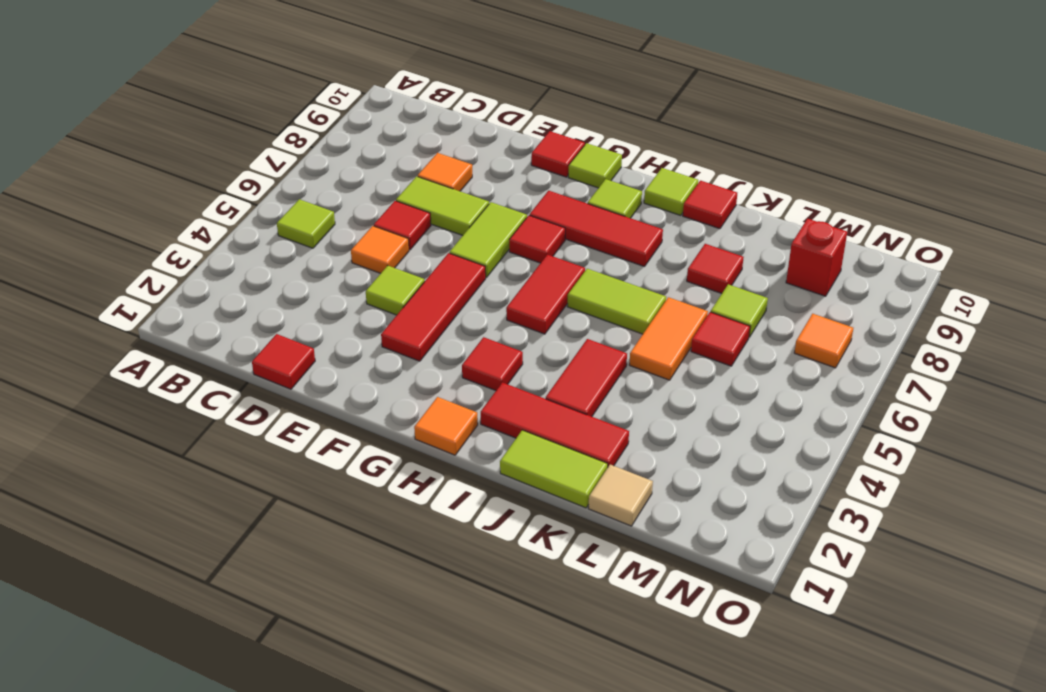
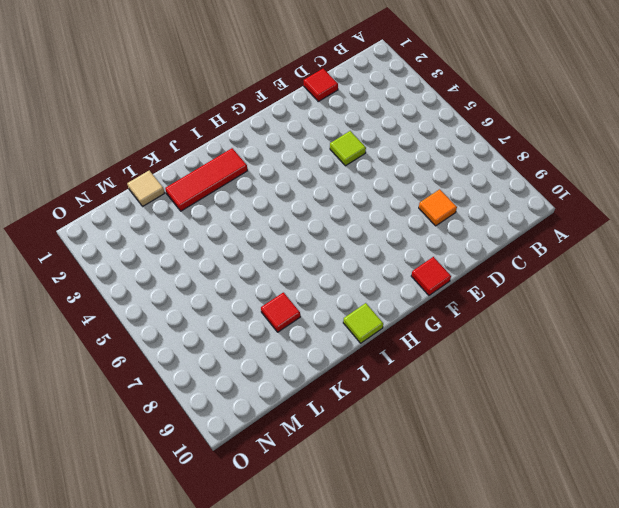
none -> lime tile B5 level 1
none -> orange tile D5 level 1
none -> red tile D6 level 1
none -> lime tile D7:E7 level 1

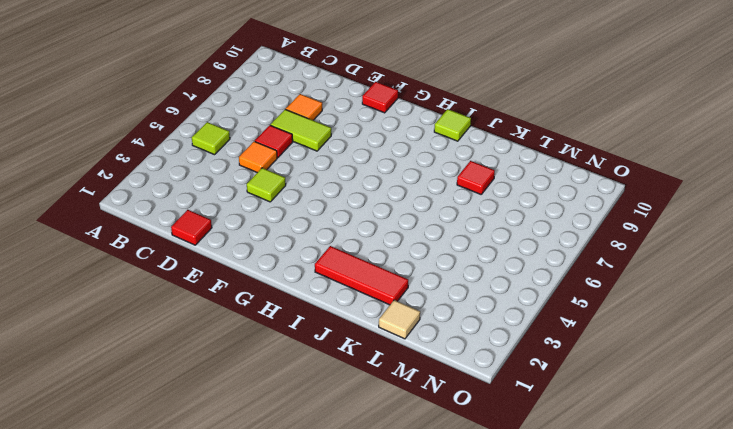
none -> red tile F3:F5 level 1
none -> lime tile F6:F7 level 1
none -> red tile G7 level 1
none -> red tile G8:I8 level 1

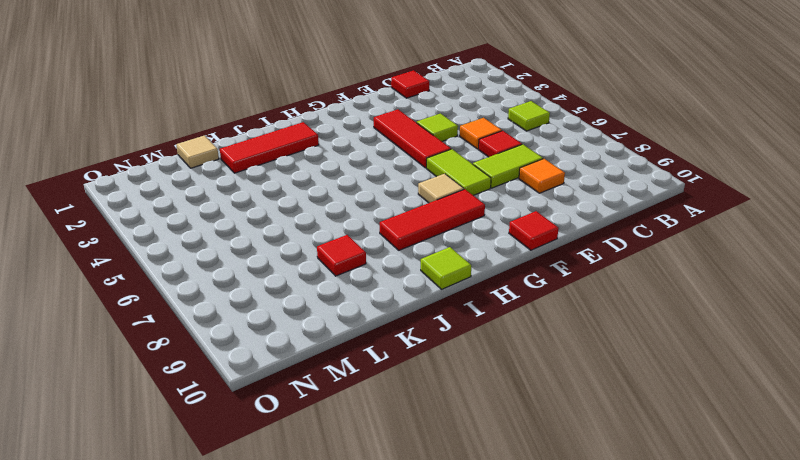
tan tile G7 level 1 -> red tile G7 level 1
none -> lime tile G10 level 1
none -> orange tile H1 level 1
none -> red tile H3 level 1
none -> red tile H5:H6 level 1

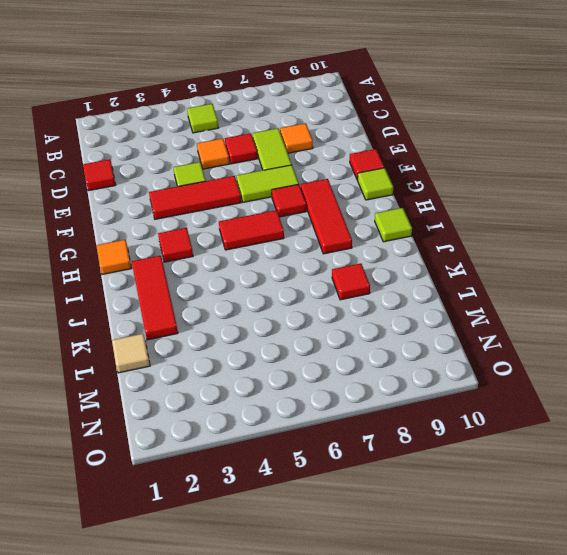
none -> lime tile H9 level 1
none -> lime tile I6:J6 level 1
none -> lime tile J1:K1 level 1
none -> red tile J3:J4 level 1

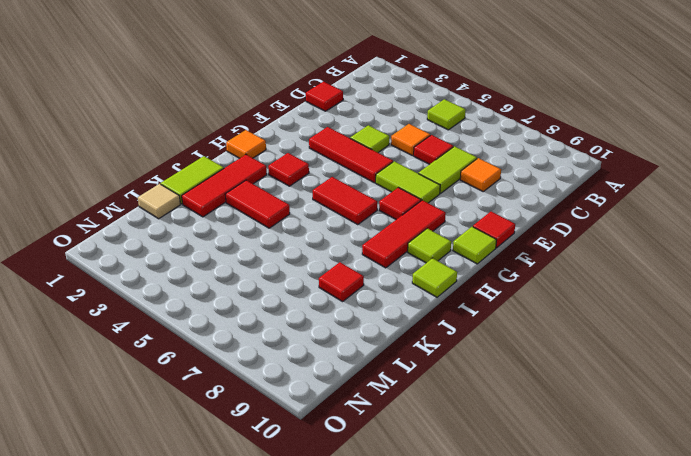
none -> lime tile I6:J6 level 1
none -> red tile J10 level 1
none -> orange tile K5:K6 level 1
none -> red tile L6 level 1

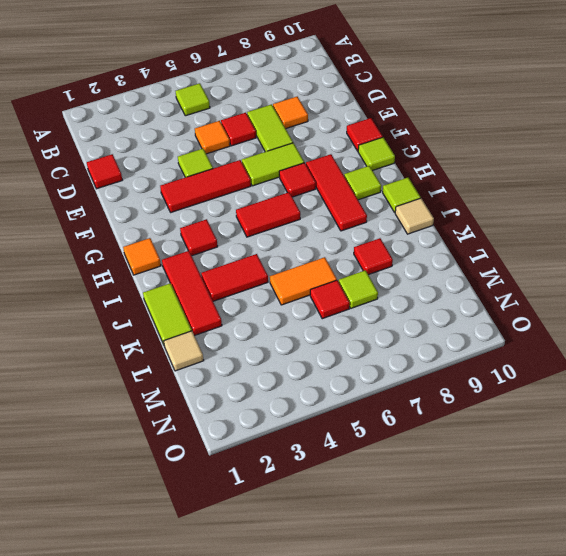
tan tile J10 level 1 -> red tile J10 level 1
none -> lime tile I6:J6 level 1
none -> red brick M9 level 1
none -> orange tile N7 level 1

